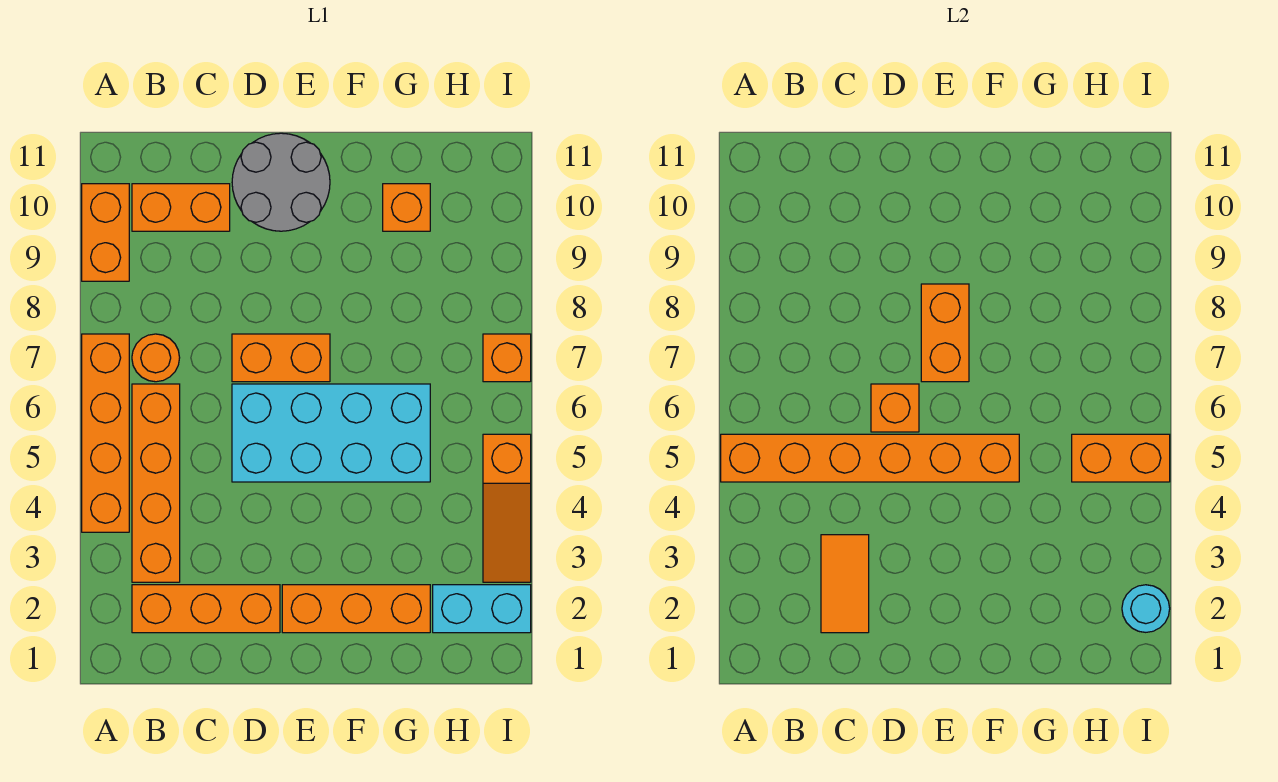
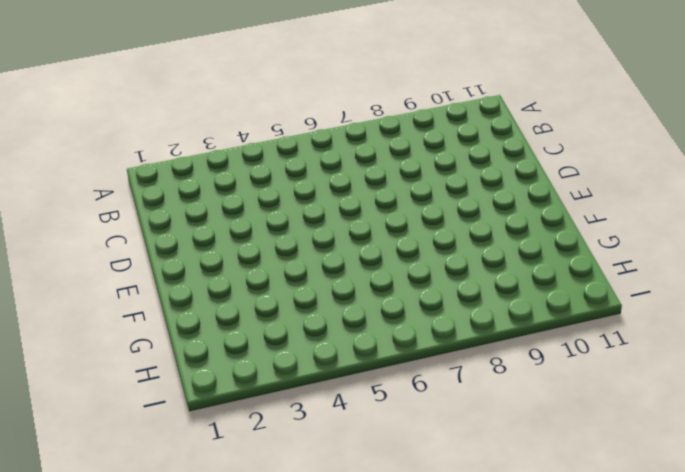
none -> orange brick A4:A7 level 1
none -> orange brick A9:A10 level 1
none -> orange brick B2:D2 level 1

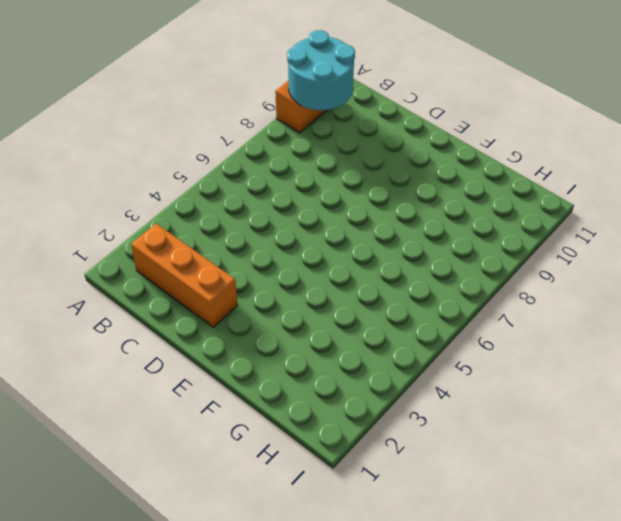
cyan round brick A9:B10 level 2 -> none
none -> orange brick A4:A7 level 1
none -> orange brick B3:B6 level 1
none -> orange round brick B7 level 1

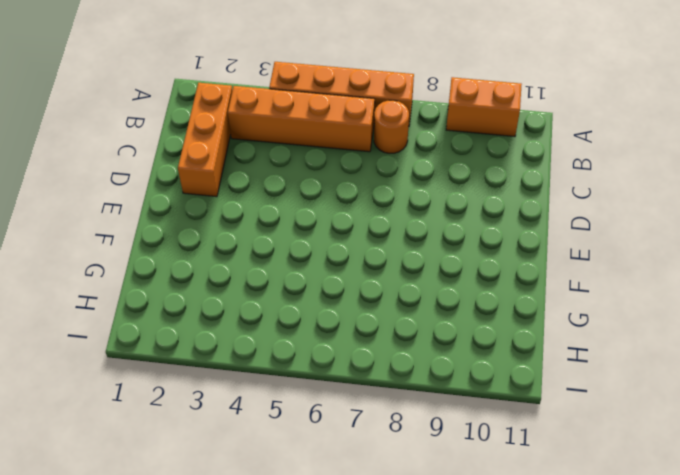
none -> orange brick B10:C10 level 1
none -> cyan brick D5:G6 level 1
none -> orange brick D7:E7 level 1

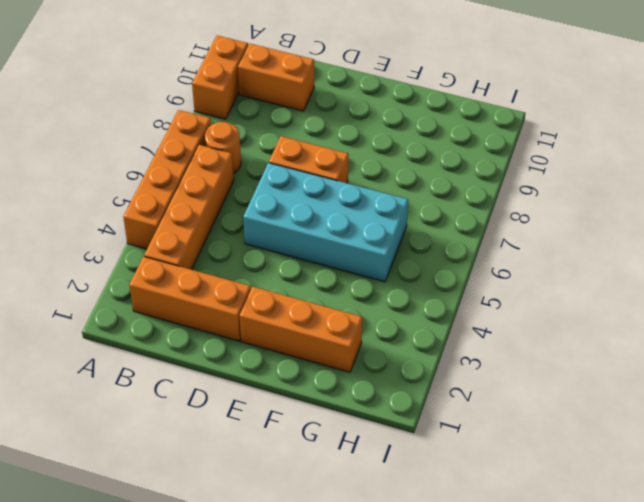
none -> grey round brick D10:E11 level 1
none -> orange brick G10 level 1
none -> cyan brick H2:I2 level 1

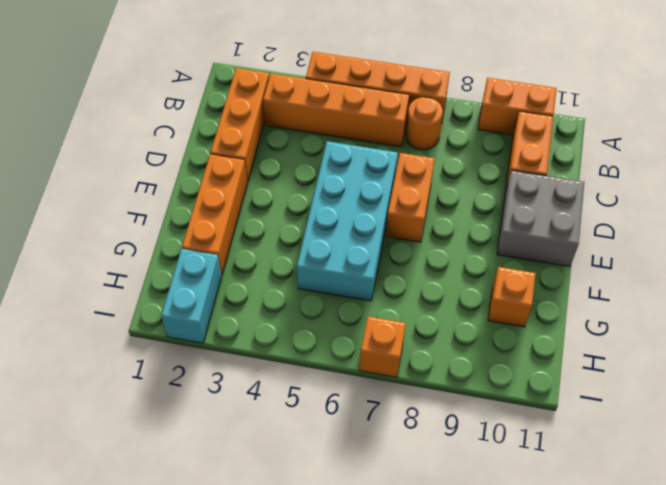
grey brick D10:E11 level 1 -> grey round brick D10:E11 level 1
none -> orange slope I3:I5 level 1 top 5
none -> orange brick A5:F5 level 2
none -> orange tile C2:C3 level 2

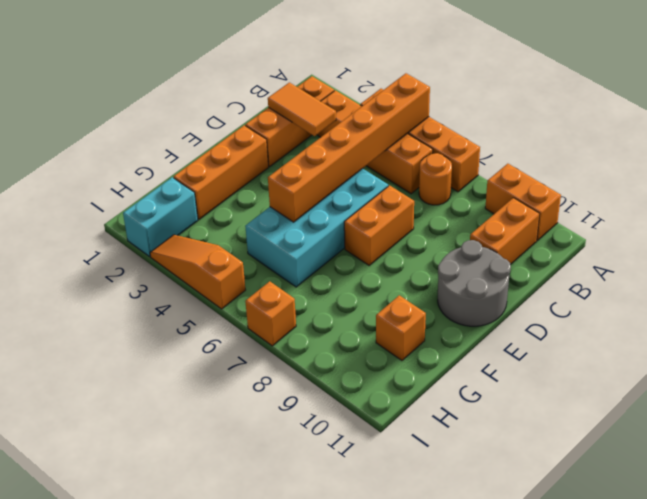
none -> orange brick D6 level 2
none -> orange brick E7:E8 level 2
none -> orange brick H5:I5 level 2

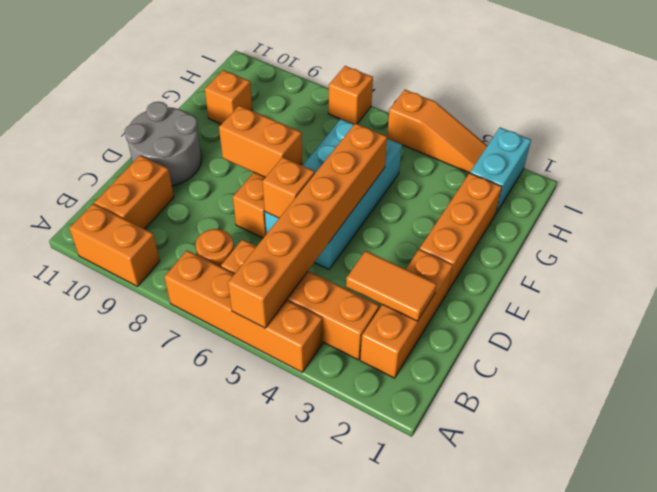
none -> orange brick H5:I5 level 2
none -> cyan round brick I2 level 2

